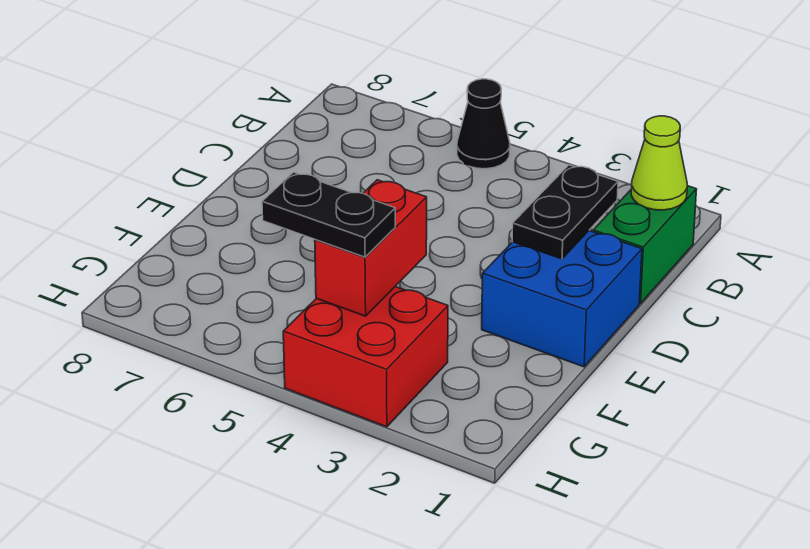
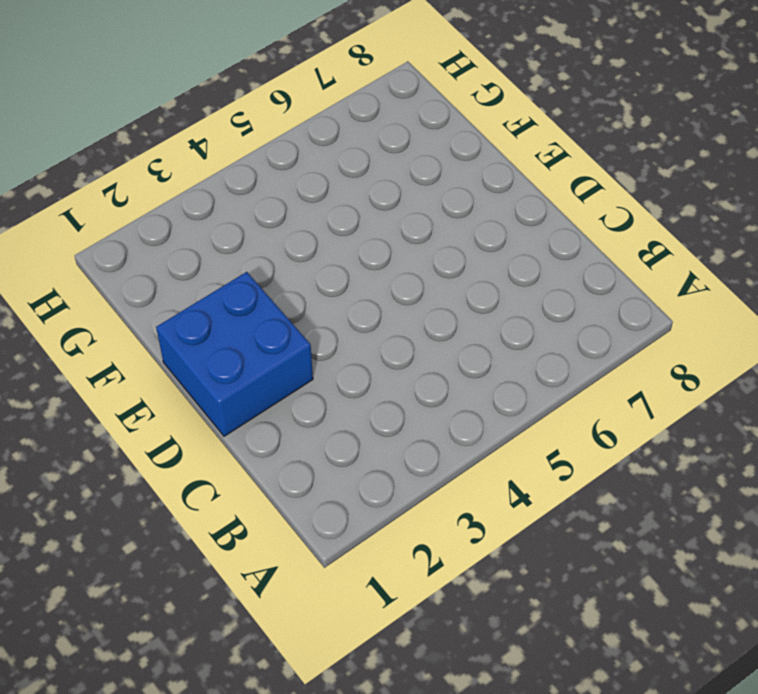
none -> black cone A5 level 1
none -> green brick B1:C1 level 1

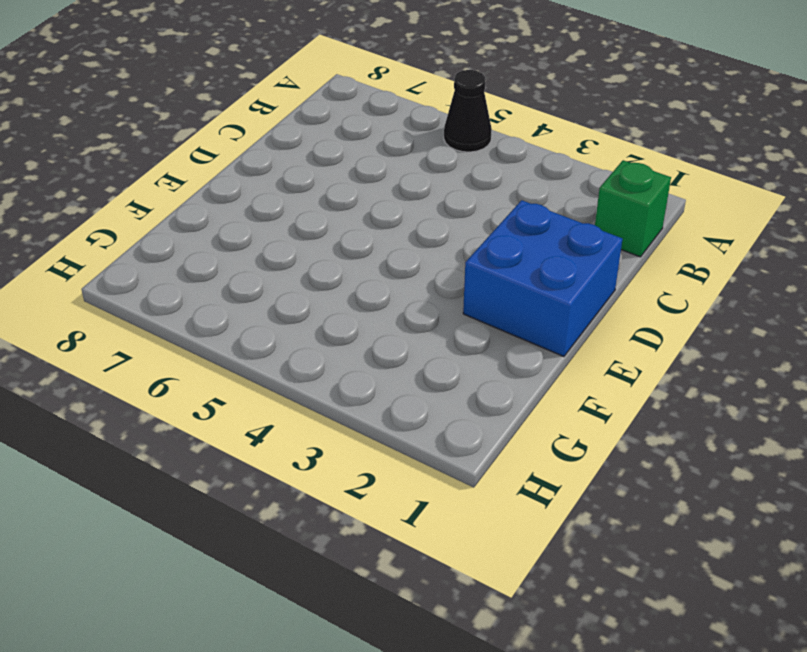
green brick B1 level 1 -> green brick B1:C1 level 1
none -> red brick G3:H4 level 1
none -> lime cone B1 level 2

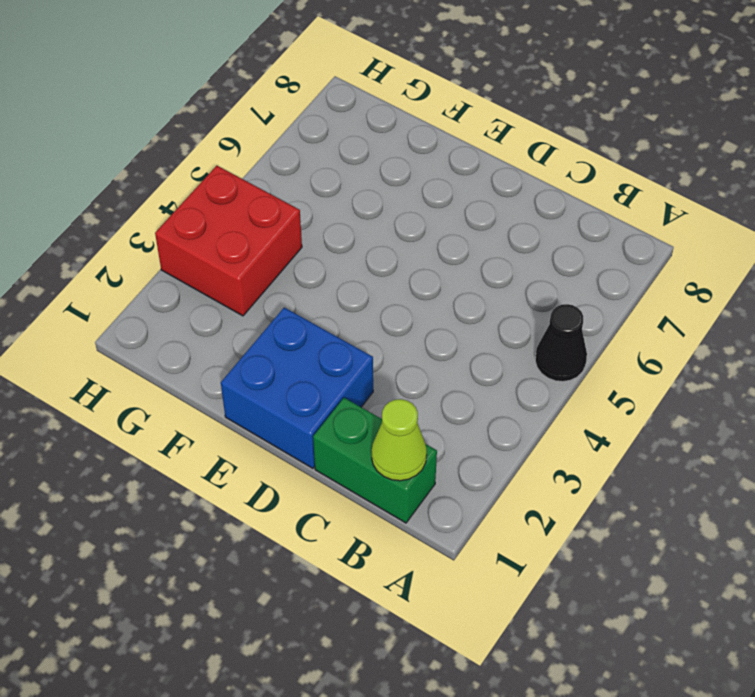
none -> black plate C2:D2 level 2
none -> red brick F4:G4 level 2

